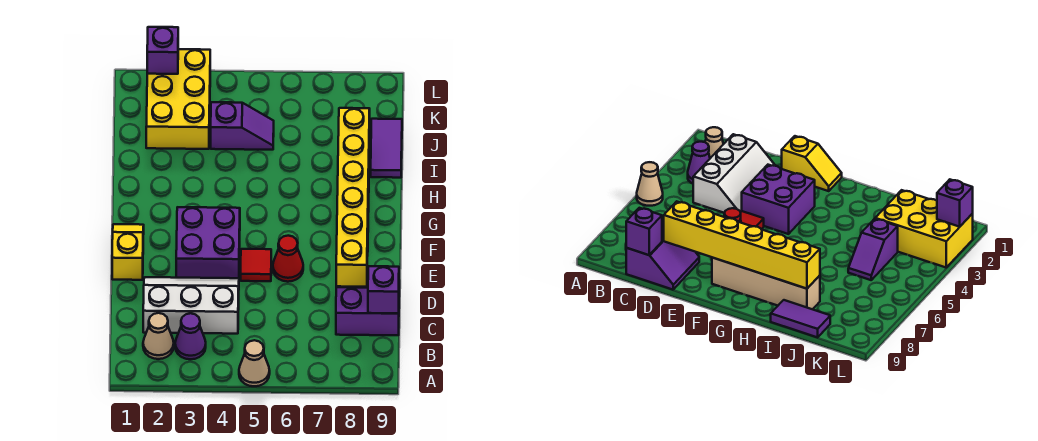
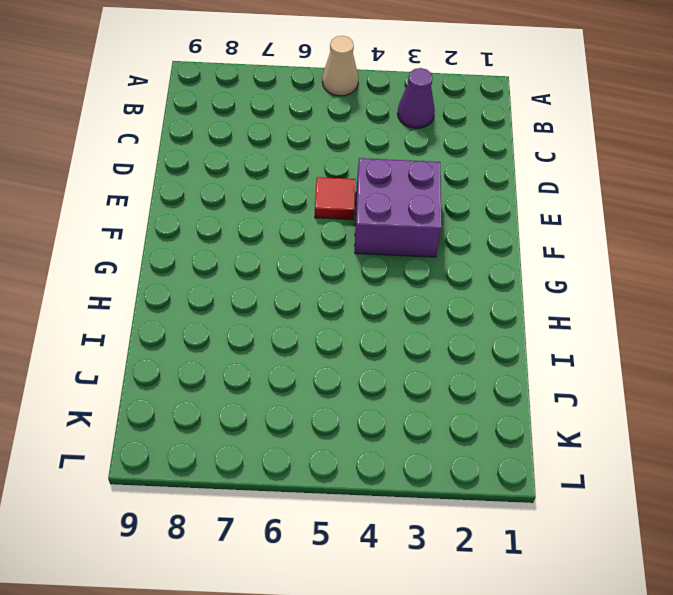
none -> tan cone B2 level 1
none -> white slope C2:D4 level 1 top C
none -> purple slope C8:D9 level 1 top C

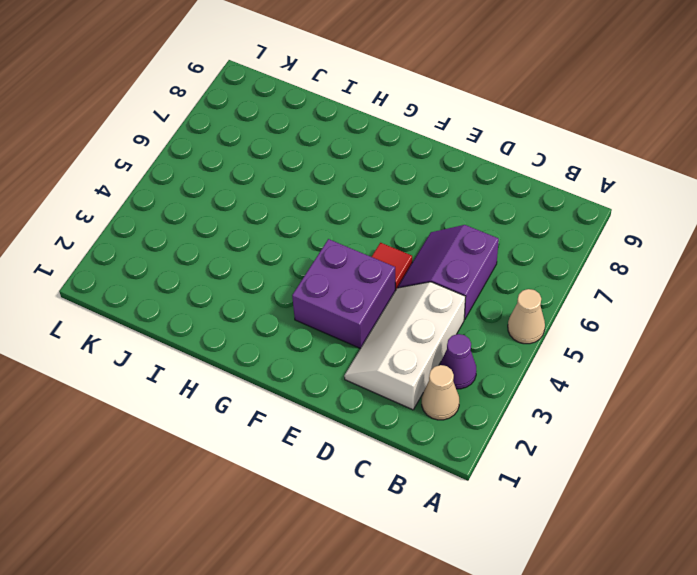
purple slope C5:D6 level 1 top C -> purple slope C8:D9 level 1 top C
none -> yellow slope E1:F1 level 1 top E
none -> red cone E6 level 1
none -> tan brick F8:I8 level 1

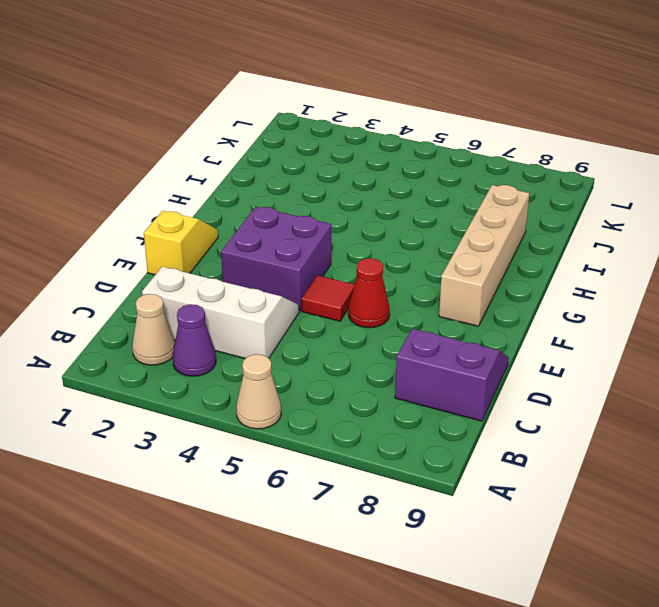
none -> purple tile I9:J9 level 1
none -> yellow brick J2:L3 level 1
none -> purple slope J4:J5 level 1 top 4

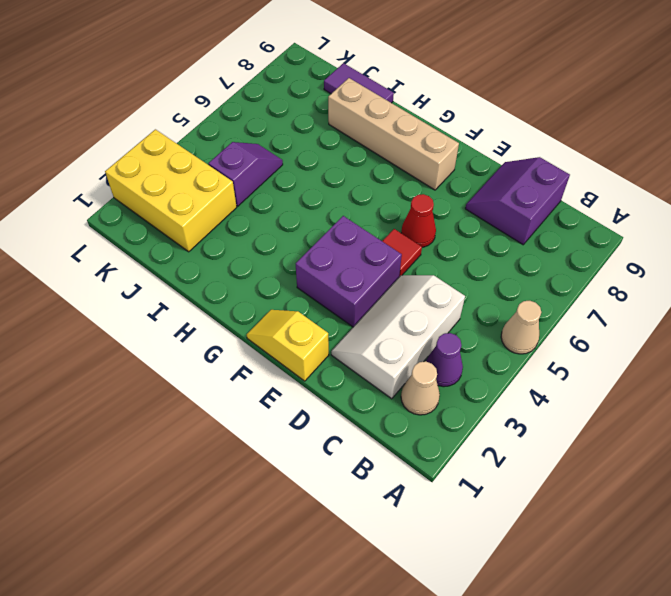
none -> purple brick C9 level 2
none -> yellow brick D8:I8 level 2
none -> purple brick L2 level 2

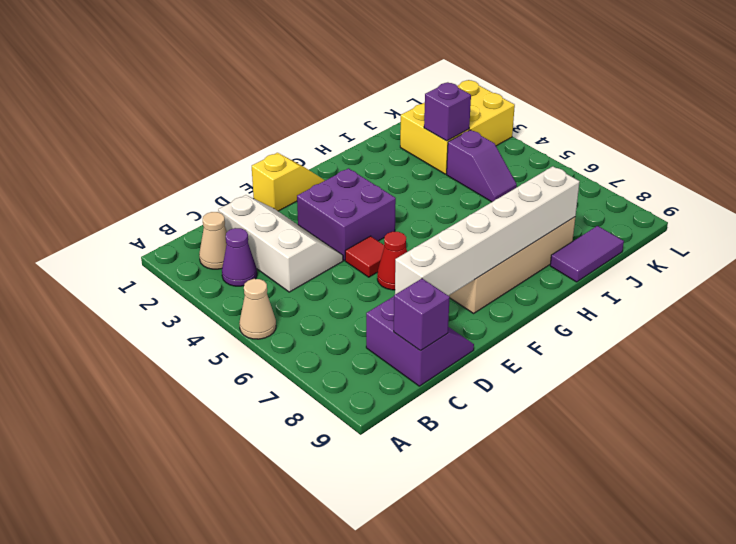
white brick D8:I8 level 2 -> yellow brick D8:I8 level 2
purple brick J3 level 2 -> purple brick L2 level 2

